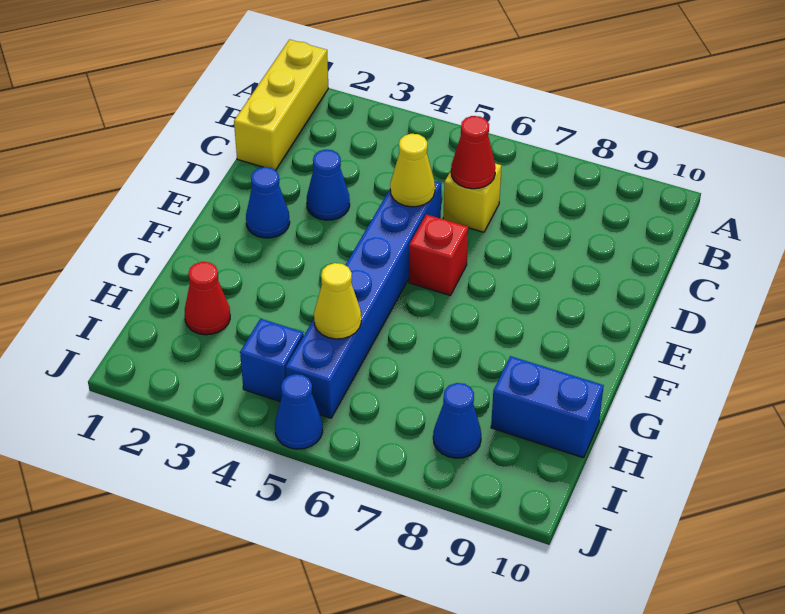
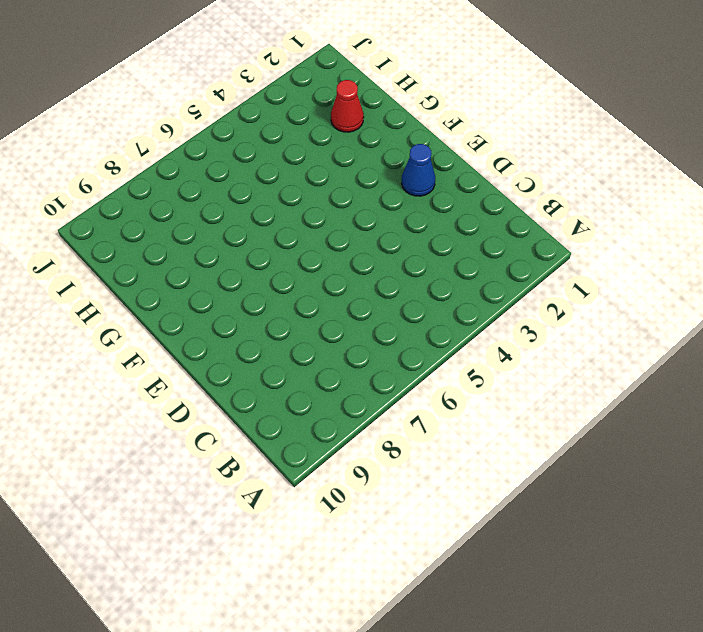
none -> yellow brick A1:C1 level 1
none -> yellow brick C6 level 1
none -> blue cone D3 level 1

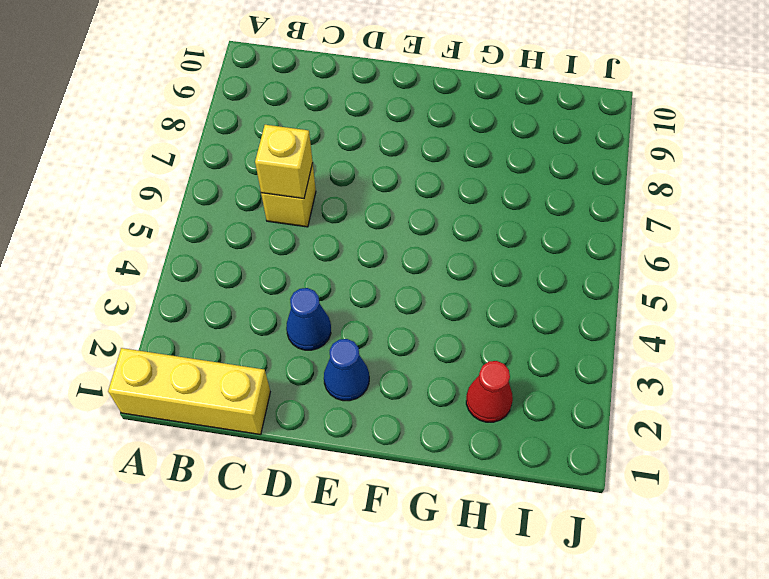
yellow brick C6 level 2 -> red cone C6 level 2
none -> blue brick D5:I5 level 1
none -> red brick E6 level 1
none -> blue brick H9:H10 level 1

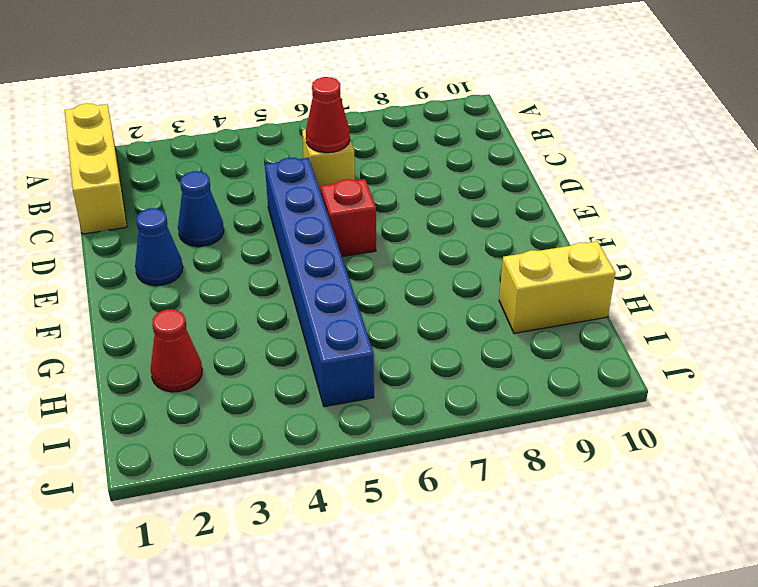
yellow brick H9:H10 level 1 -> blue brick H9:H10 level 1
none -> blue brick I4 level 1
none -> blue cone I8 level 1
none -> blue cone J5 level 1

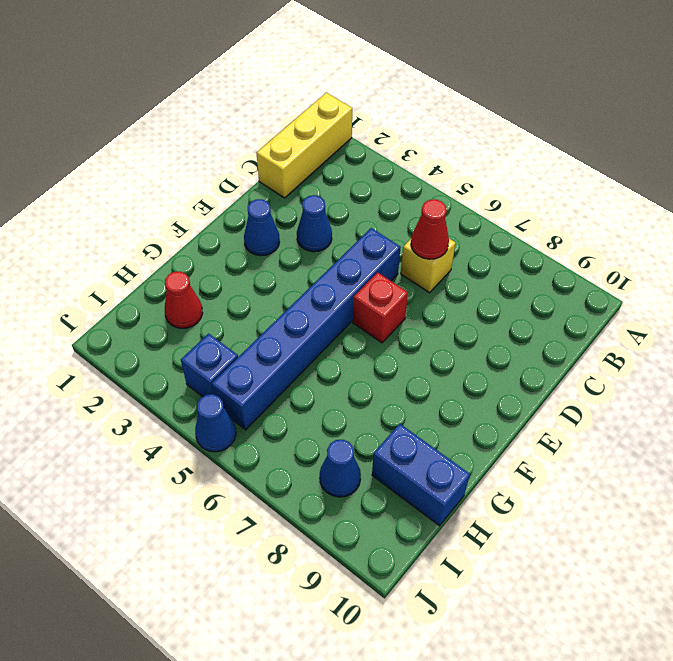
none -> yellow cone D5 level 2
none -> yellow cone H5 level 2

